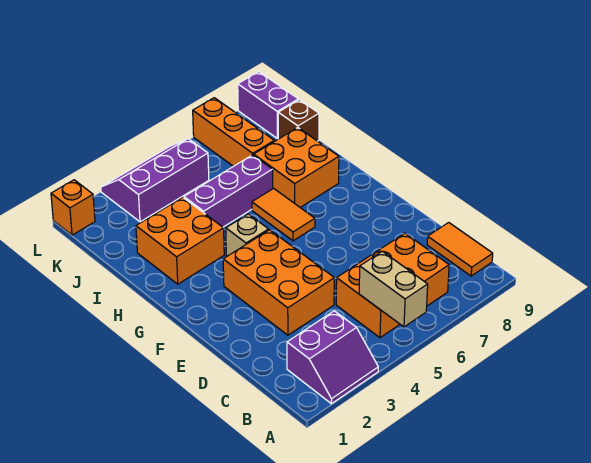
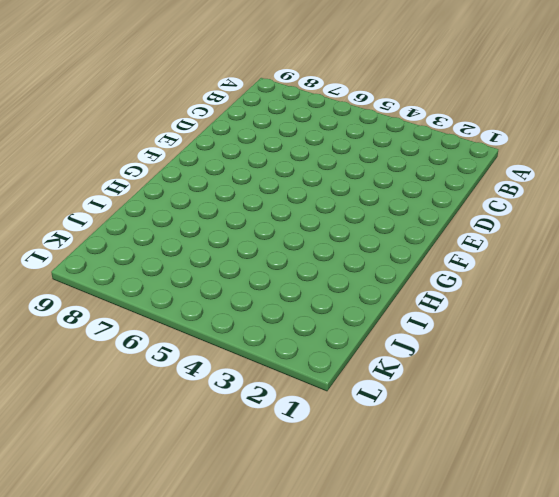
none -> purple slope A2:B3 level 1 top B
none -> orange brick B5:C7 level 1
none -> orange tile B9:C9 level 1

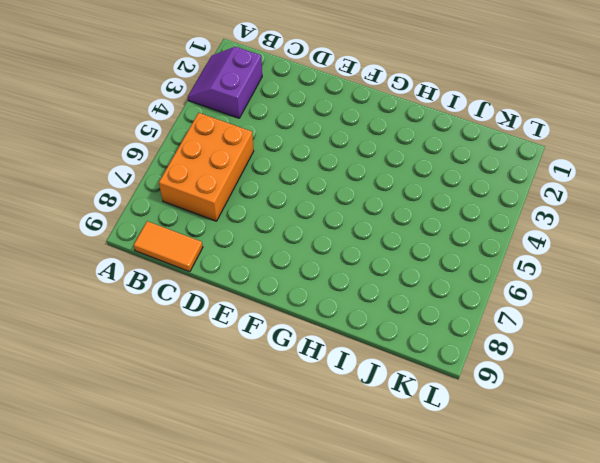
none -> orange brick D3:F4 level 1
none -> tan brick G4 level 1
none -> orange tile G6:H6 level 1

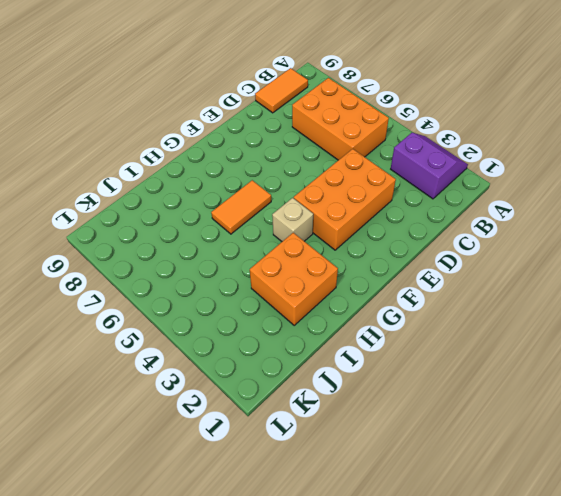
none -> orange brick H7:I8 level 1
none -> purple brick I4:I6 level 1
none -> orange brick J7:L7 level 1

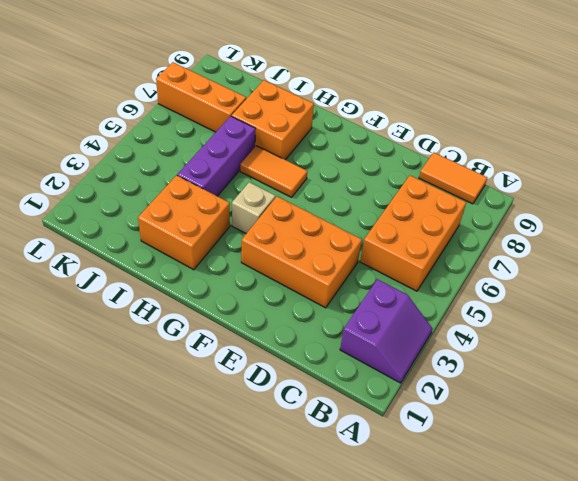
none -> brown brick J9 level 1
none -> purple slope K3:L5 level 1 top K
none -> purple brick K9:L9 level 1

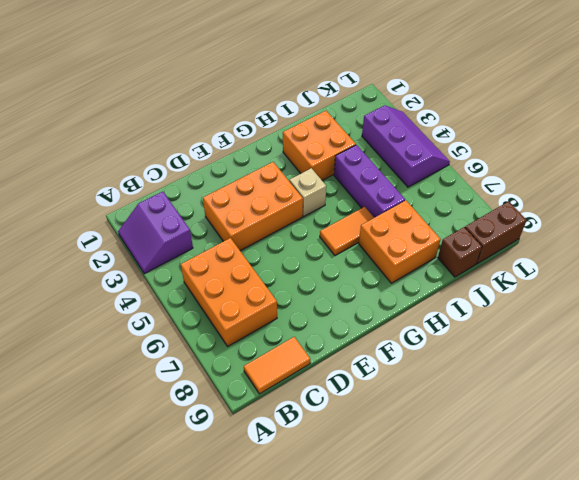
brown brick K9:L9 level 1 -> purple brick K9:L9 level 1
none -> orange brick J7:L7 level 1
none -> orange brick L1 level 1
none -> tan brick A5:B5 level 2

